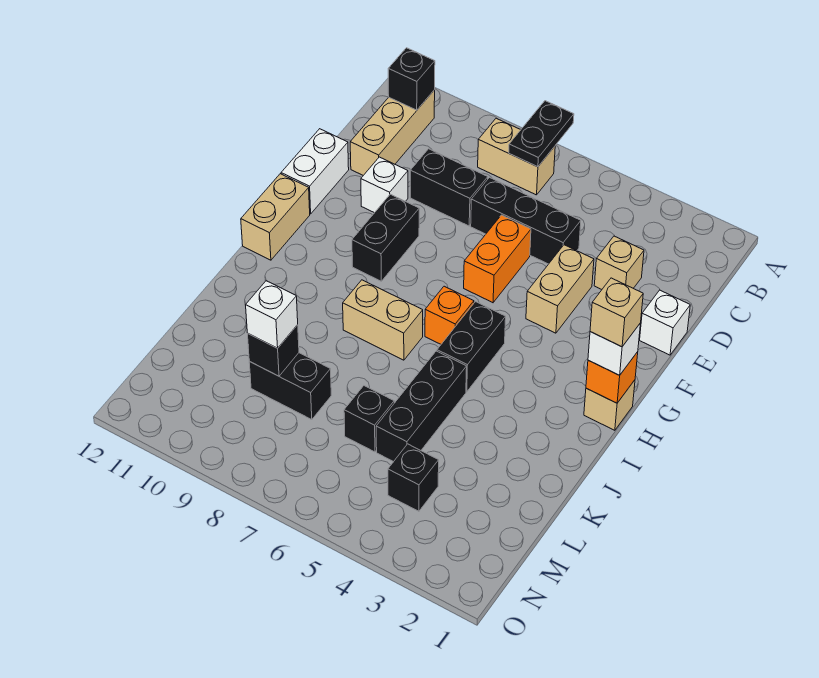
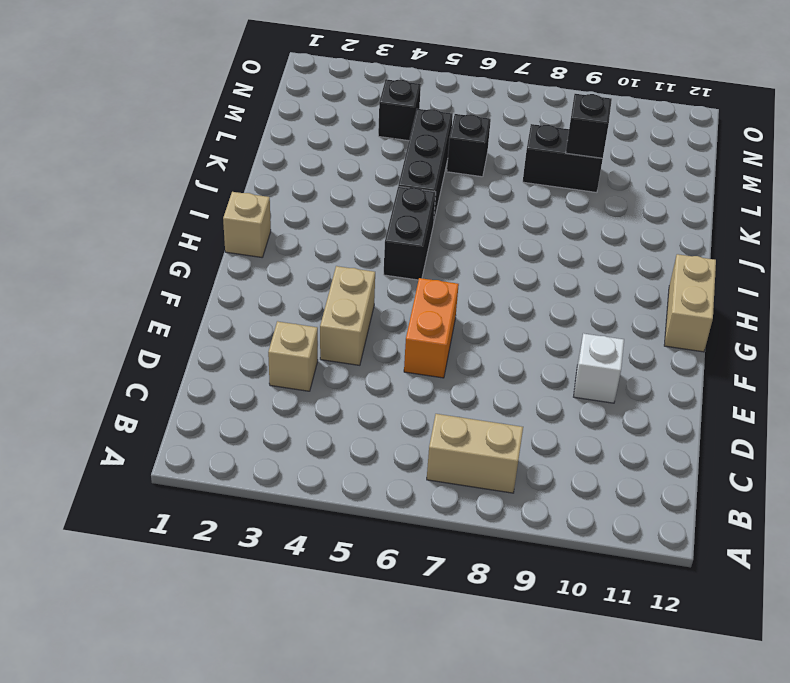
none -> tan brick B11:D11 level 1
none -> black brick D5:D7 level 1
none -> black brick D8:D9 level 1

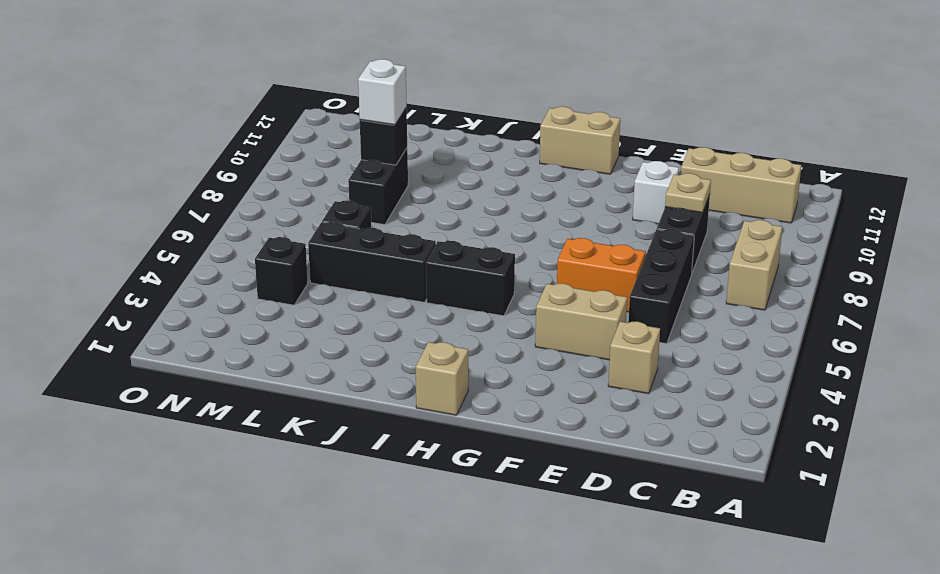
tan plate D9 level 2 -> none
none -> white brick E1 level 1
none -> white brick E12:F12 level 1
none -> black brick F9:G9 level 1

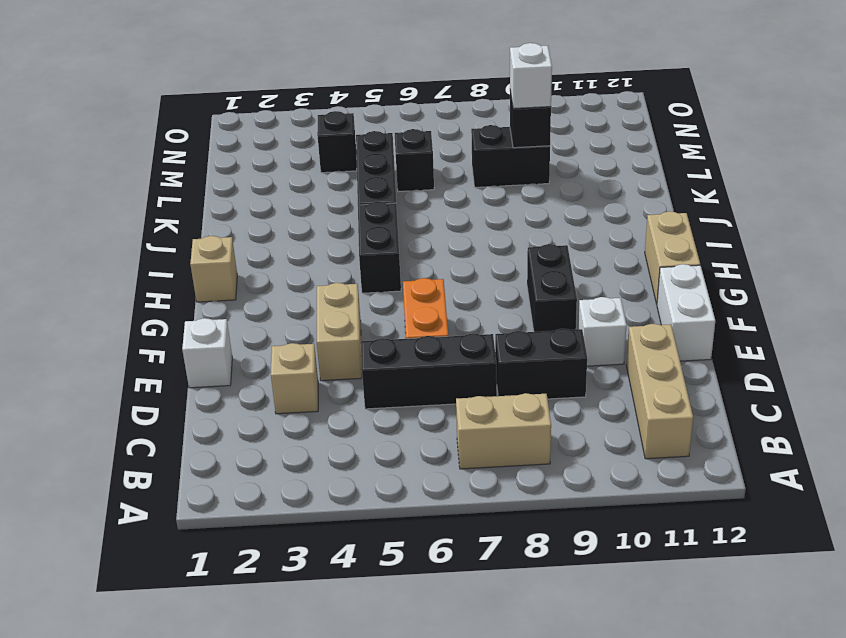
none -> orange brick H6 level 1
none -> tan brick I7:I8 level 1
none -> black plate A7:B7 level 2

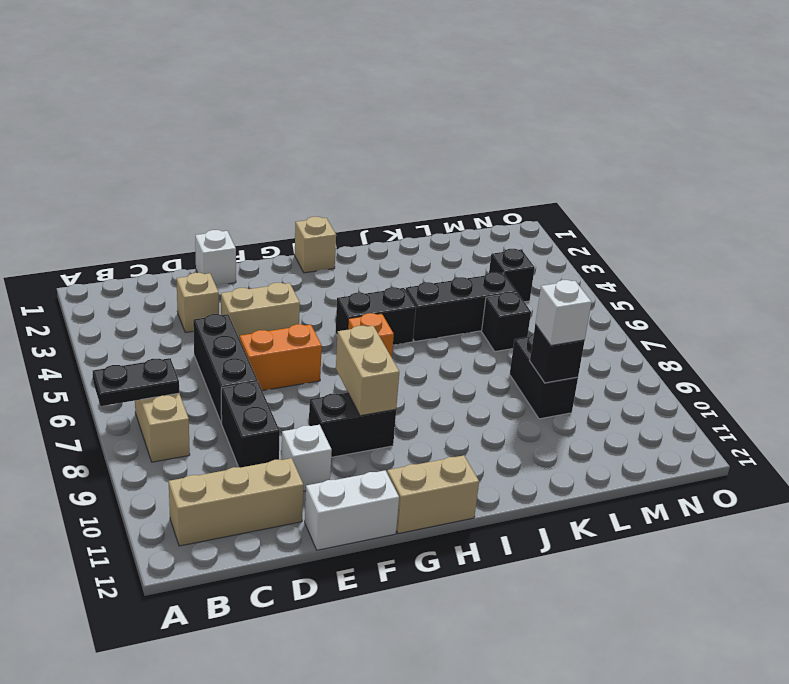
tan brick G8:G9 level 2 -> tan brick I7:I8 level 1
none -> black brick B11 level 2
none -> orange brick H1 level 2
none -> white brick H1 level 3

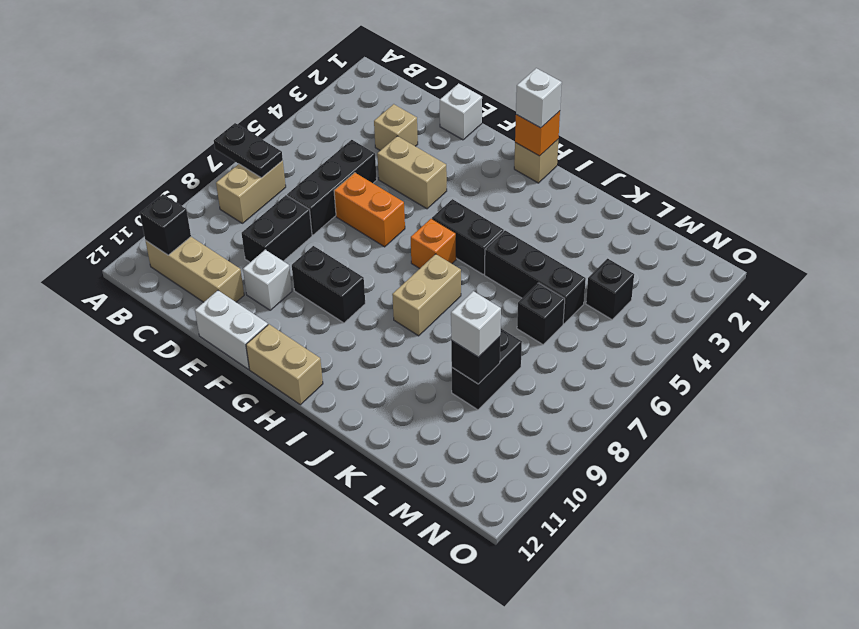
none -> tan brick H1 level 4

